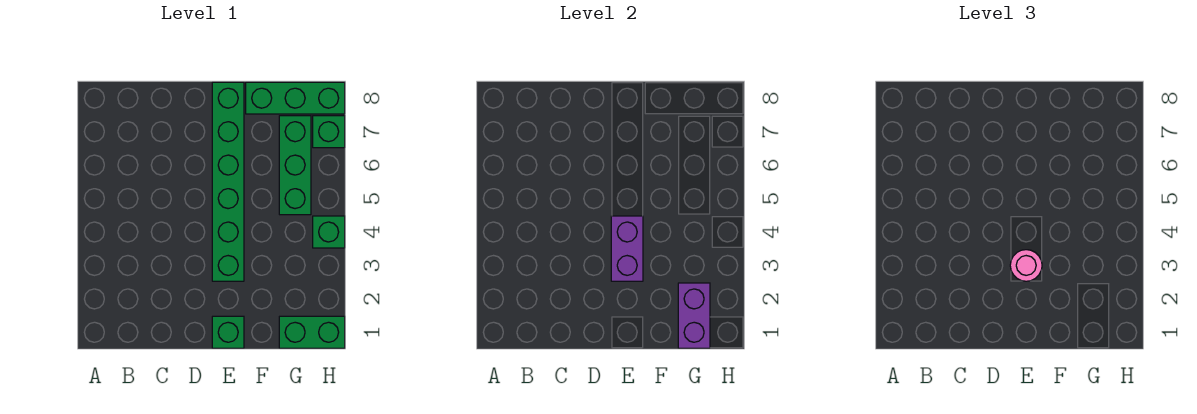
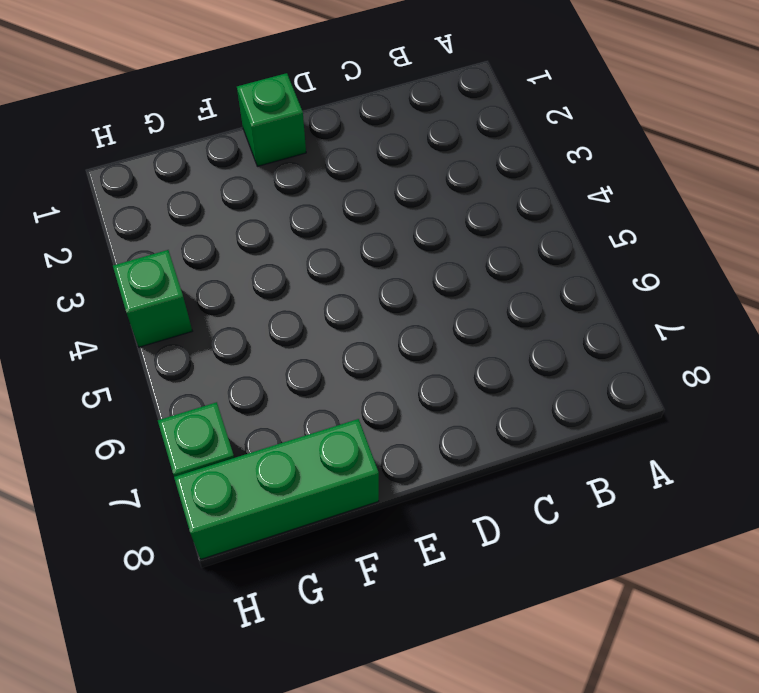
none -> green brick E3:E8 level 1
none -> green brick G1:H1 level 1

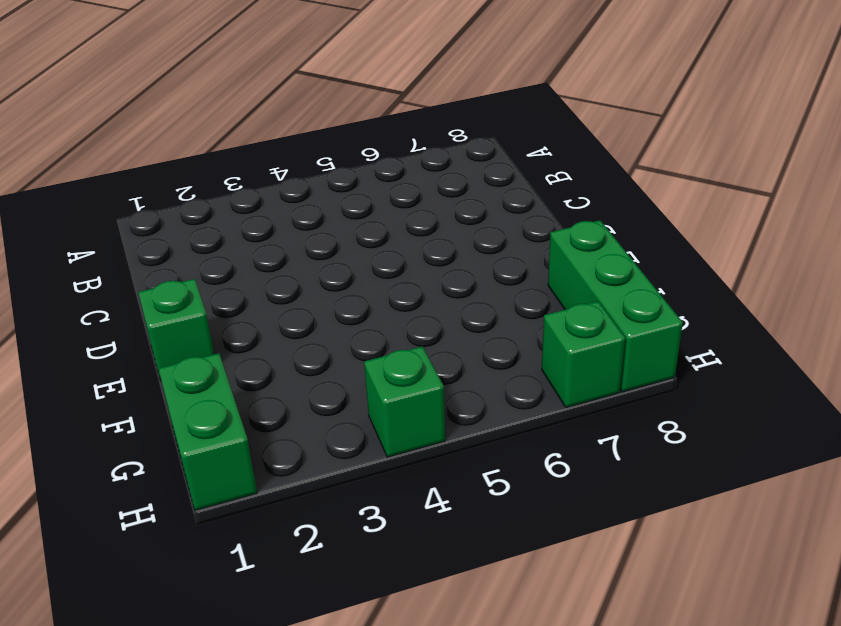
none -> green brick E3:E8 level 1
none -> green brick G5:G7 level 1

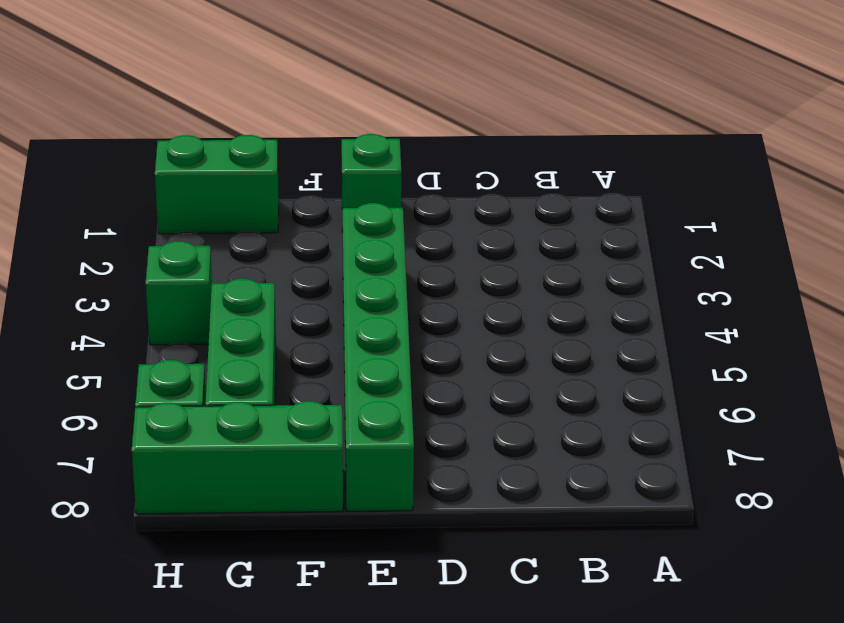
none -> purple brick E3:E4 level 2
none -> purple brick G1:G2 level 2

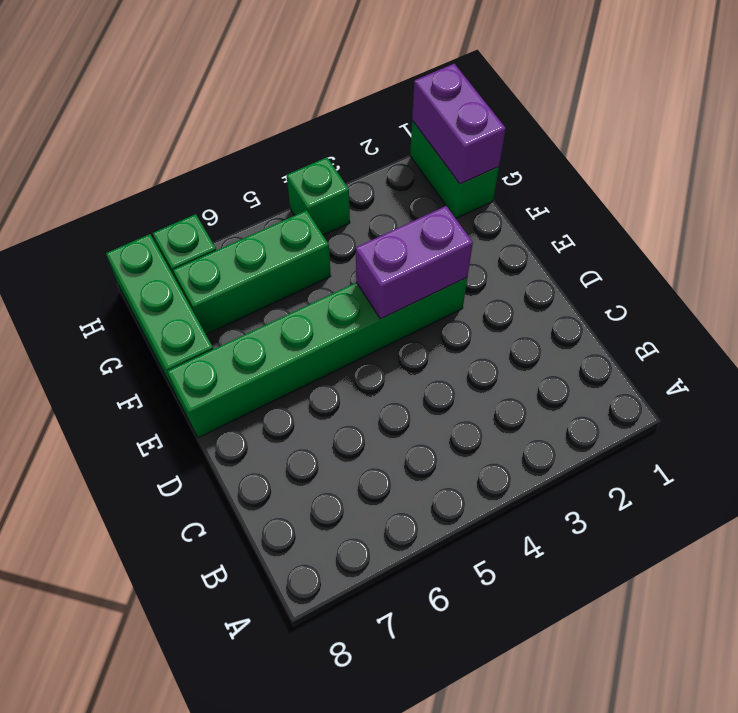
purple brick G1:H1 level 2 -> purple brick G1:G2 level 2
none -> green brick E1 level 1
none -> pink round brick E3 level 3

